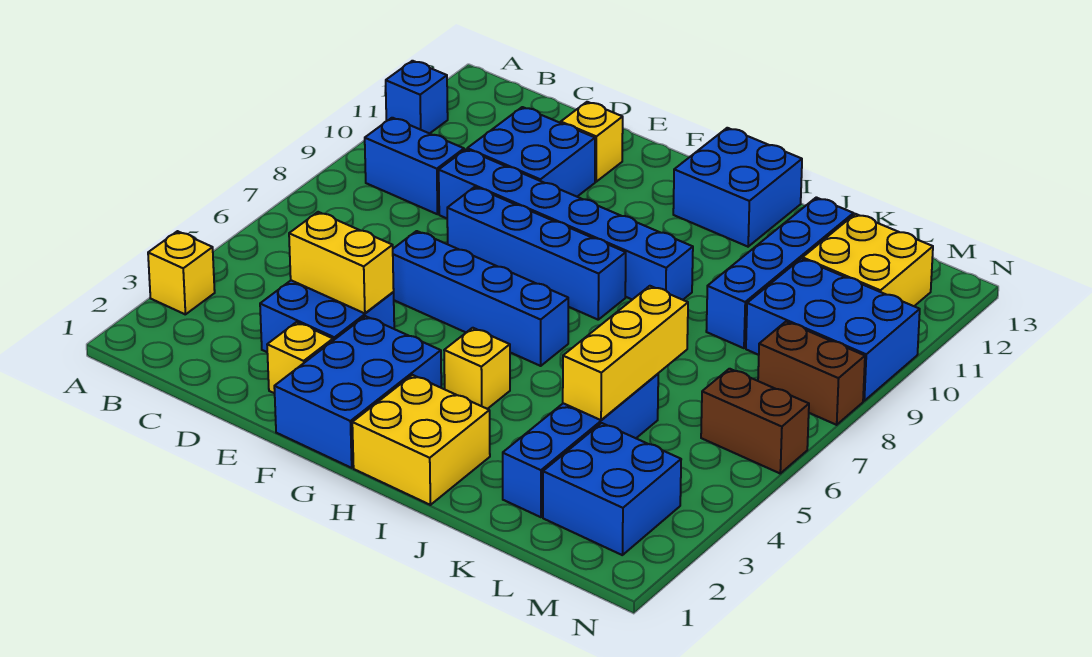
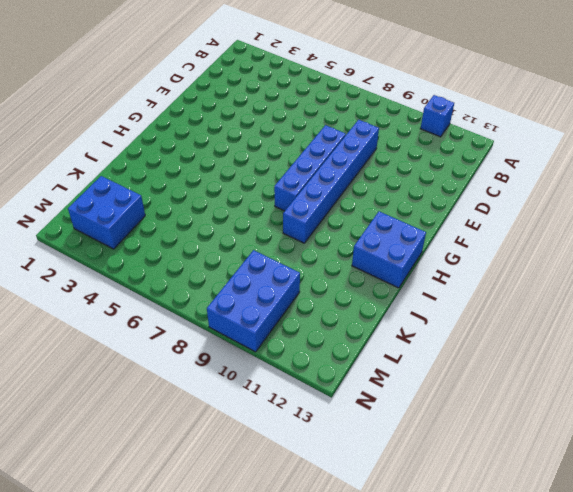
none -> yellow brick A3 level 1
none -> blue brick B9:C9 level 1
none -> blue brick D3:E4 level 1

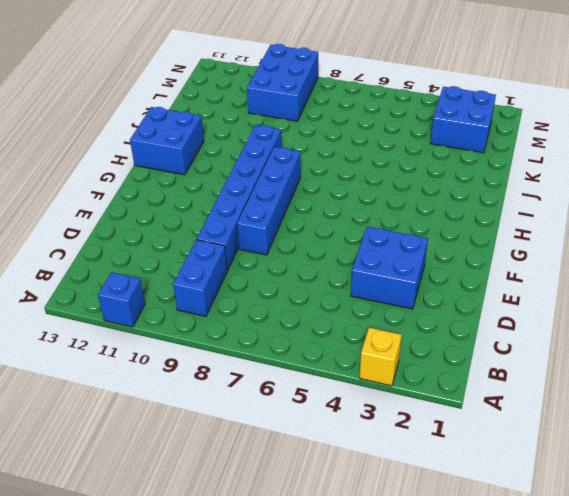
none -> blue brick D10:E11 level 1
none -> yellow brick E2 level 1
none -> blue brick E6:H6 level 1

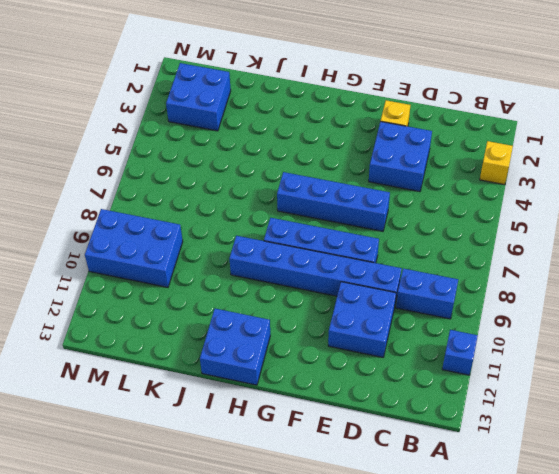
none -> yellow brick E12 level 1
none -> blue brick F1:G3 level 1
none -> yellow brick H1:I2 level 1

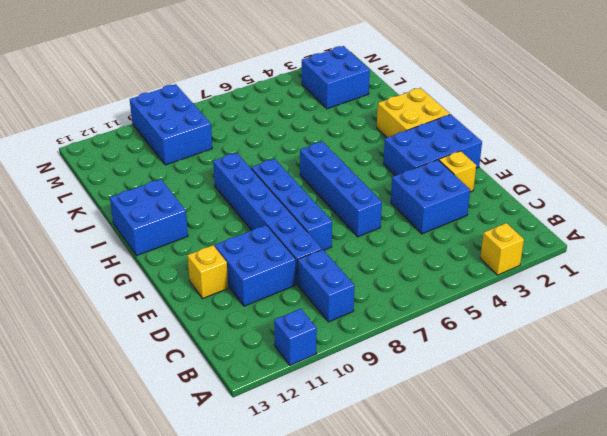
none -> yellow brick H4 level 1
none -> blue brick K2:K5 level 1
none -> blue brick K9:K12 level 1

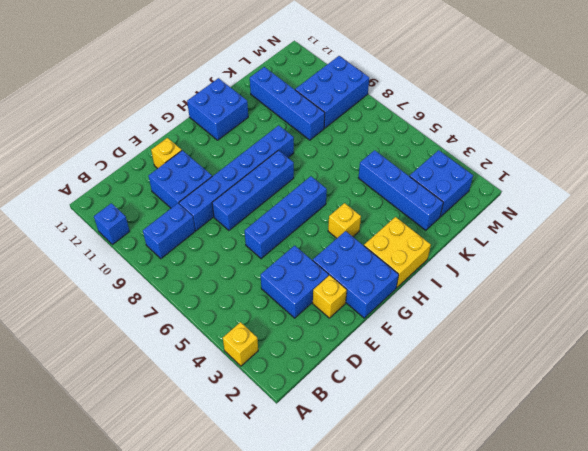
none -> yellow brick L11:M12 level 1
none -> brown brick M6:N6 level 1
none -> brown brick M8:N8 level 1

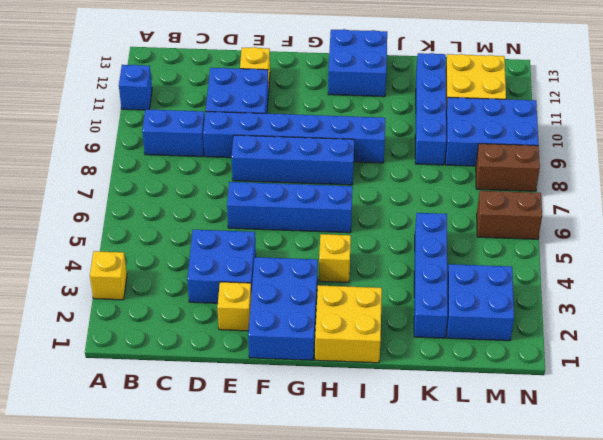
none -> yellow brick D4:E4 level 2
none -> yellow brick K4:K6 level 2

